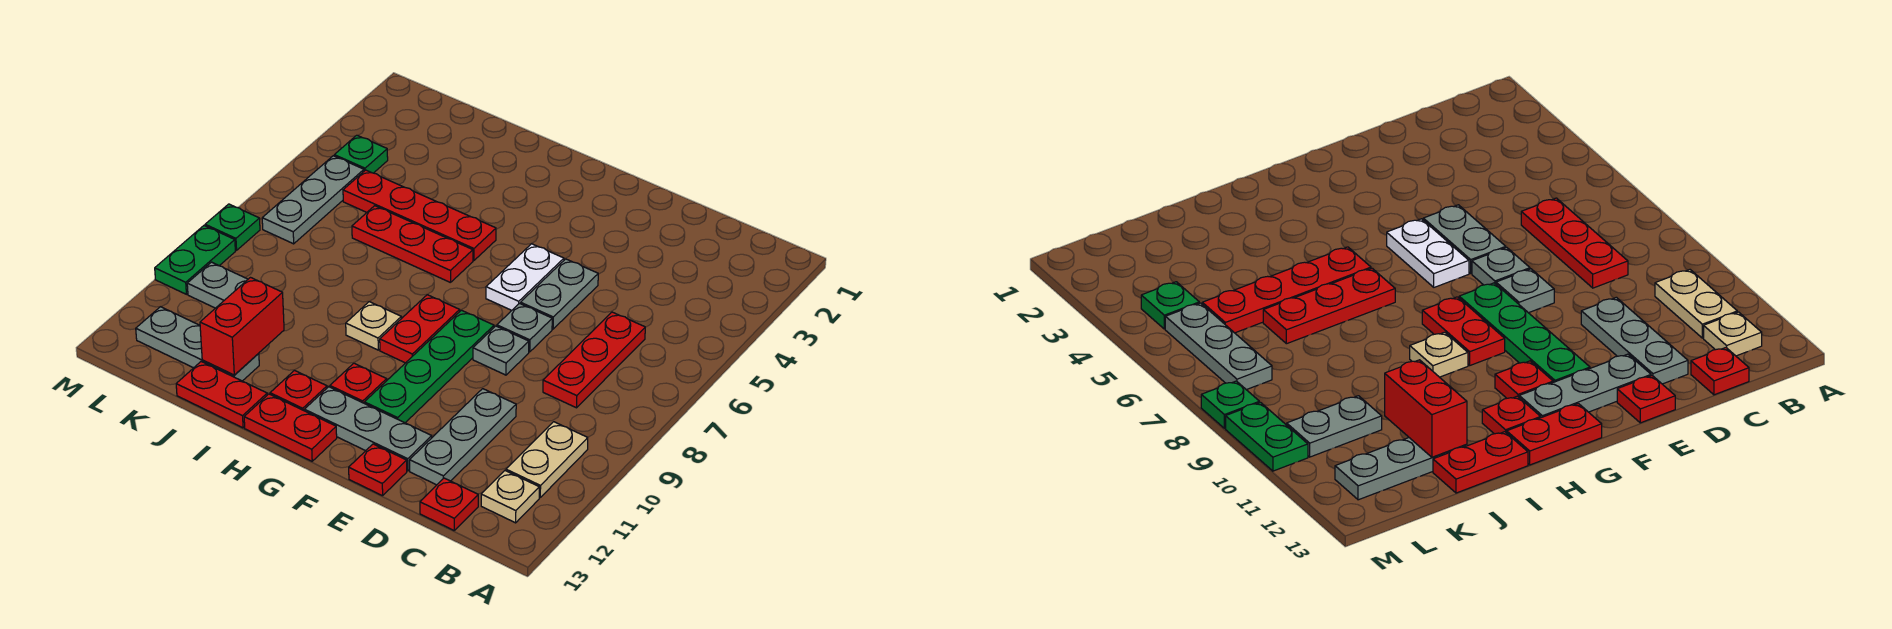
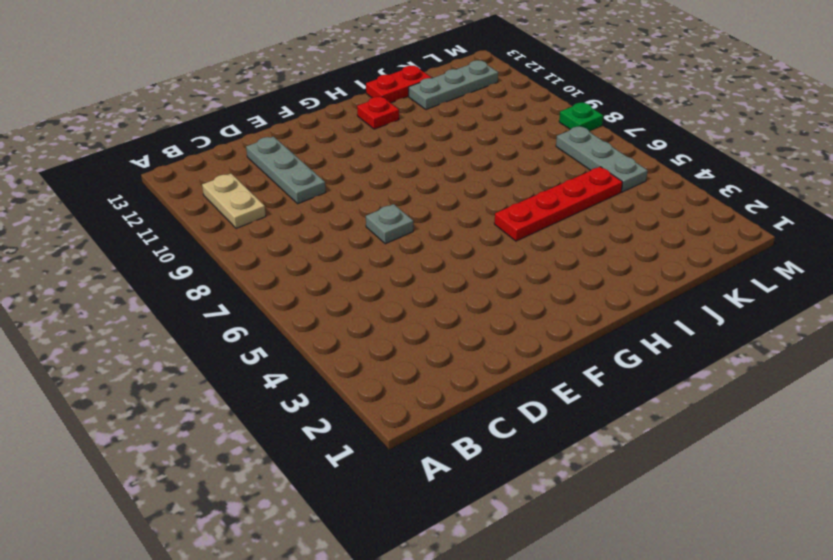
none -> tan plate B12 level 1
none -> red plate C6:C8 level 1
none -> red plate C13 level 1

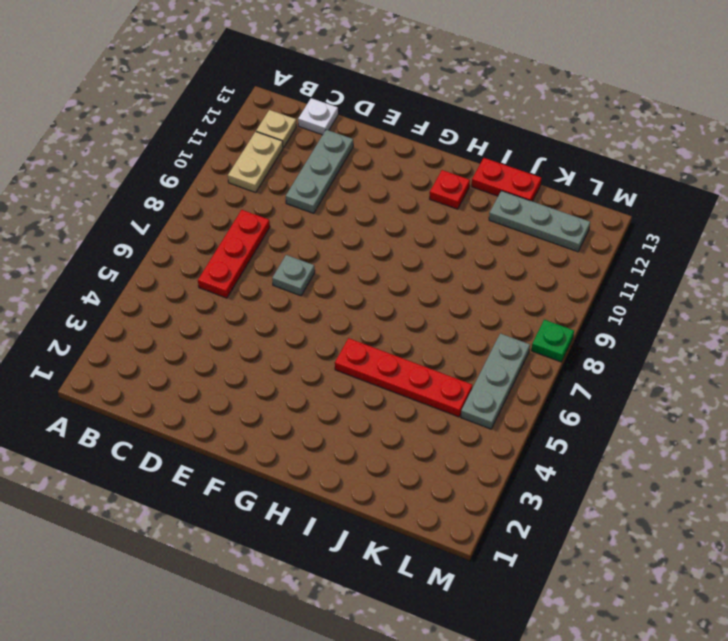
white plate C13 level 1 -> red plate C13 level 1
none -> grey plate E5:E6 level 1
none -> grey plate E8 level 1
none -> grey plate E12:G12 level 1

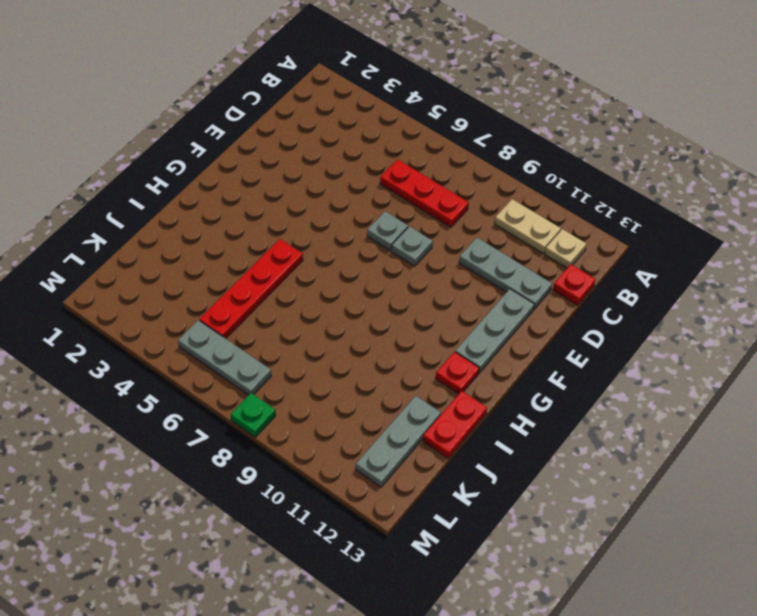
none -> grey plate E5:E6 level 1
none -> red plate E13 level 1
none -> white plate F5:F6 level 1

